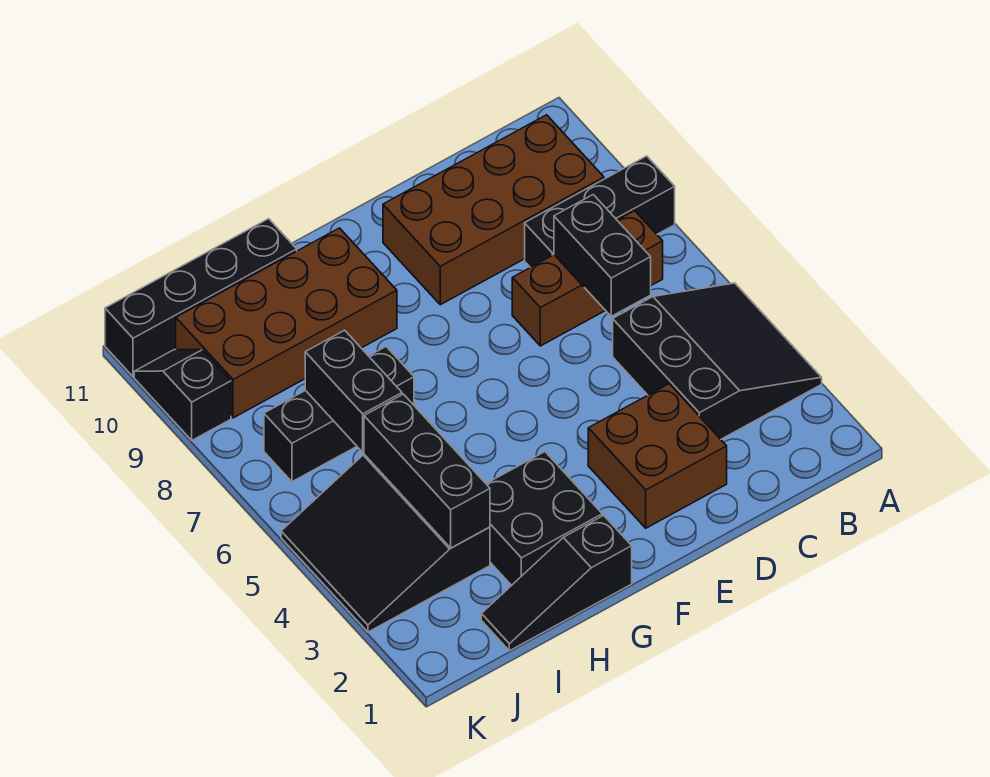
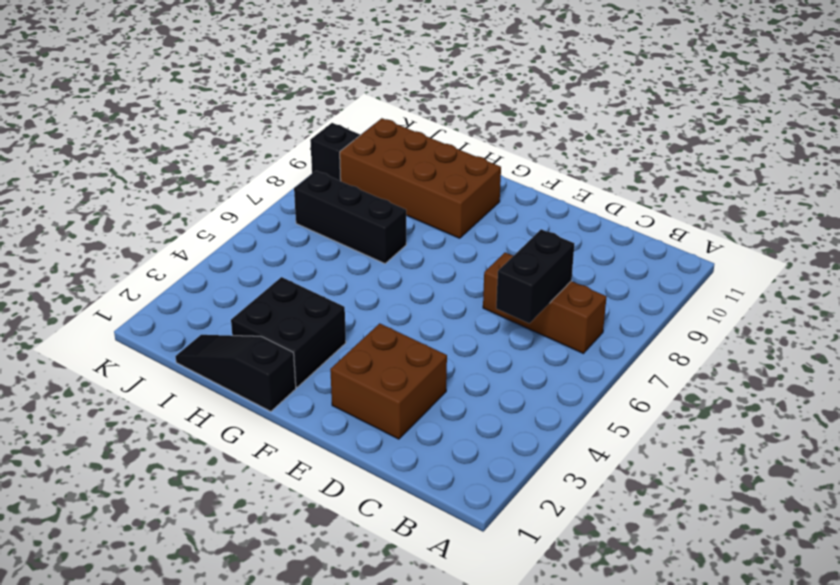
none -> black slope A3:C5 level 1 top C
none -> black brick A8:C8 level 1
none -> brown brick B9:E10 level 1

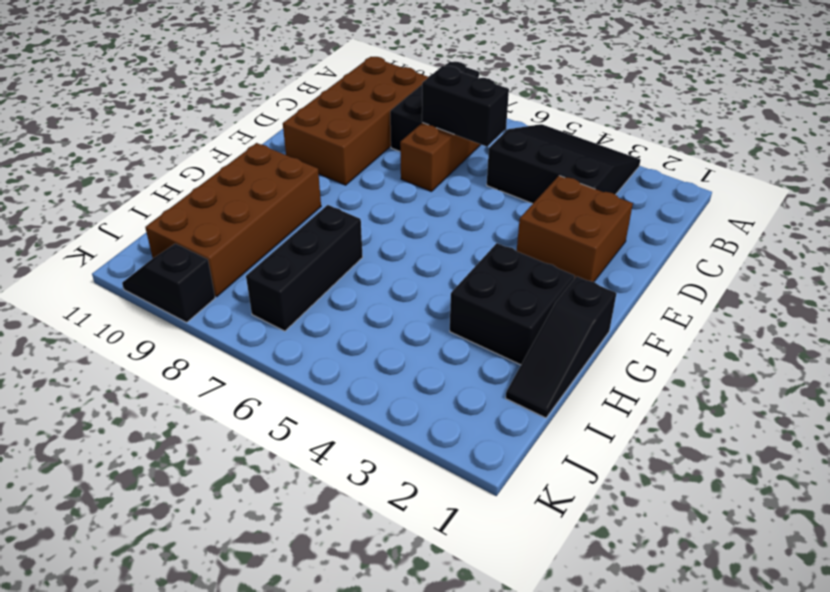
none -> black brick H11:K11 level 1
none -> black slope I3:K5 level 1 top I
none -> black brick I3:I5 level 2

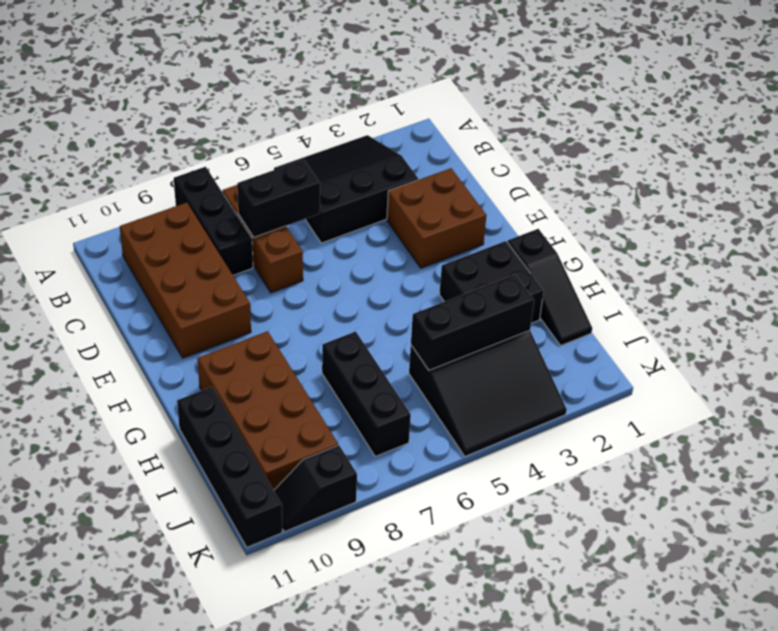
none -> black brick I6:I7 level 2

